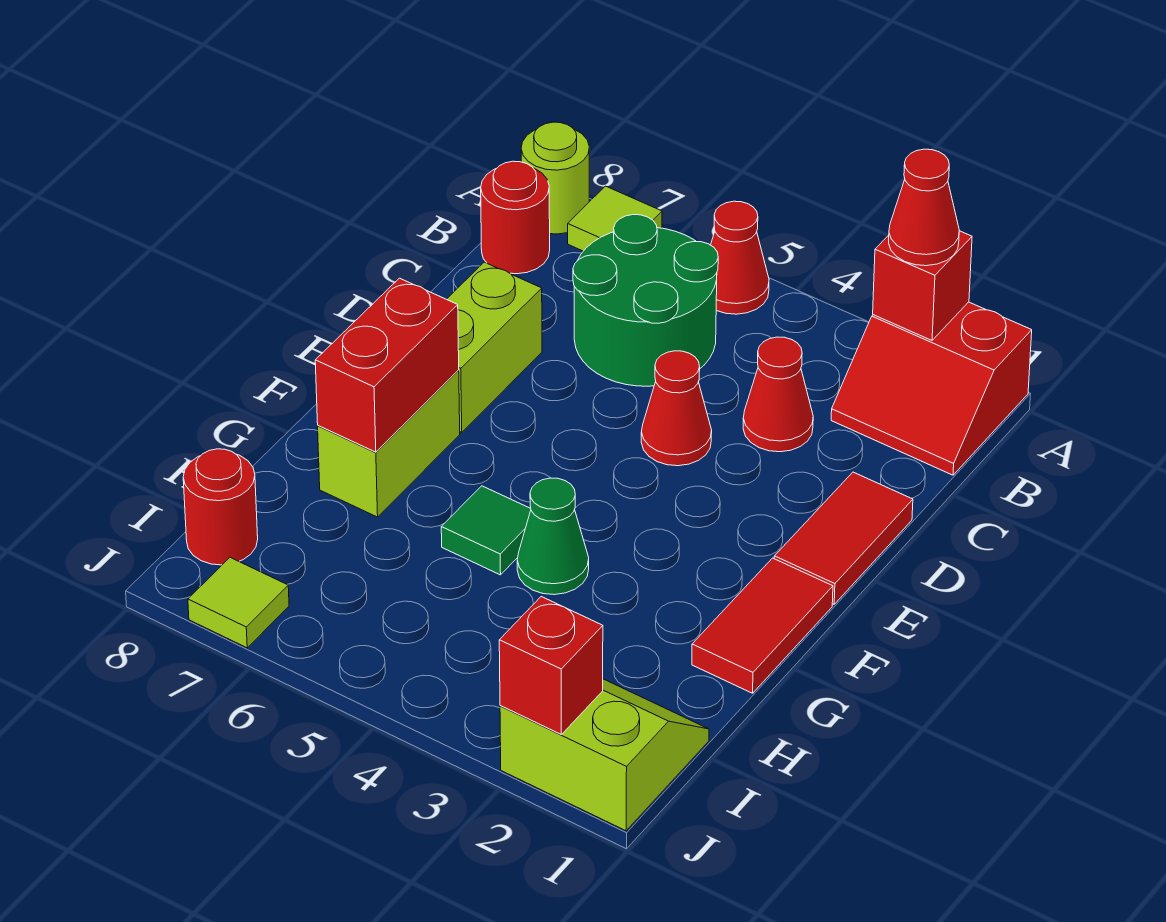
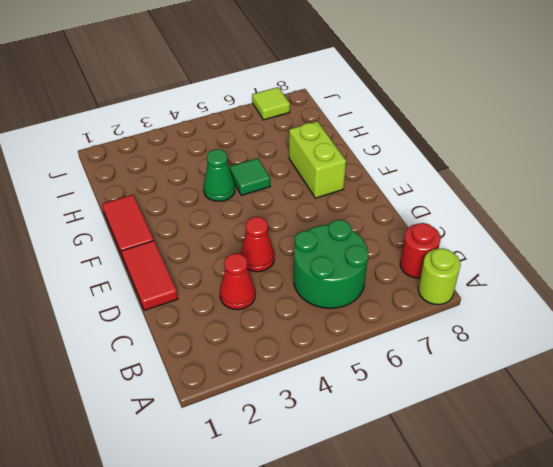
none -> red slope A1:B2 level 1 top A
none -> red cone A5 level 1
none -> lime tile A7 level 1

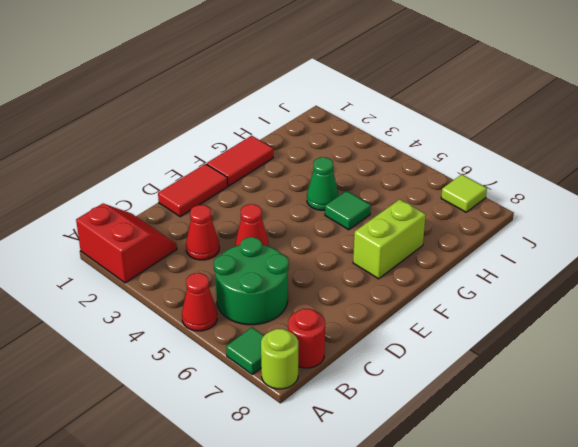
green tile A7 level 1 -> lime tile A7 level 1
none -> lime brick D7:E7 level 1
none -> lime slope I1:J2 level 1 top J
none -> red round brick I8 level 1

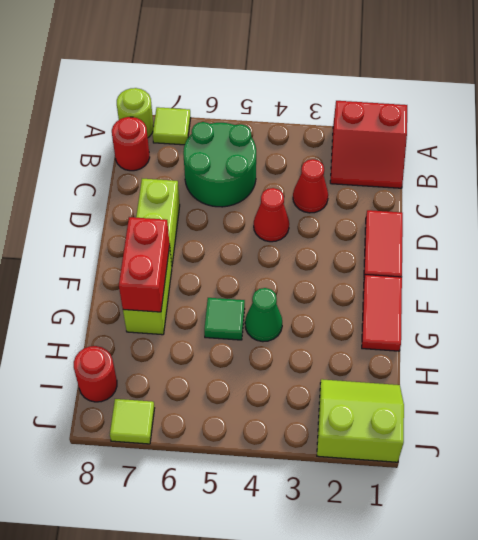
none -> red cone A5 level 1
none -> red brick A2 level 2
none -> red brick J2 level 2

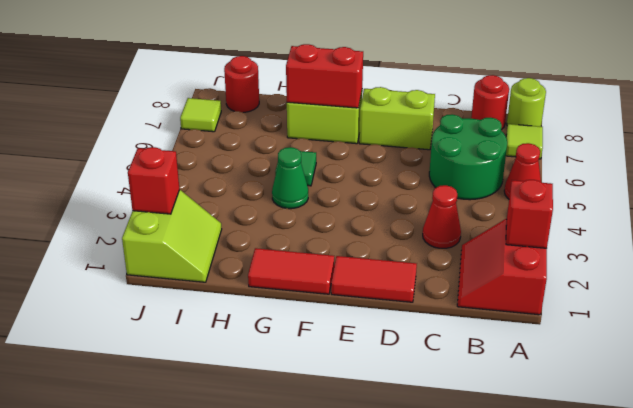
none -> red cone D4 level 1
none -> red cone A2 level 3

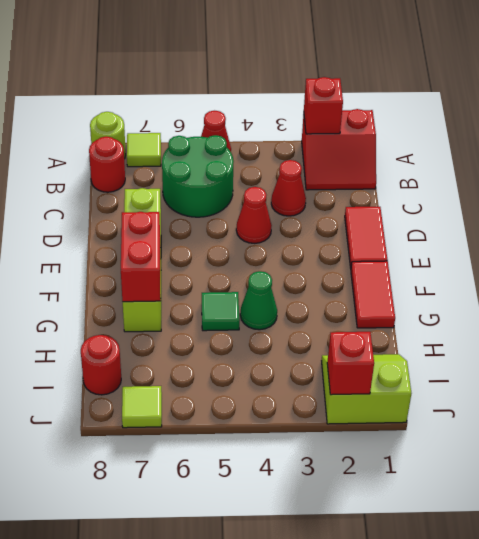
none -> red cone A2 level 3

